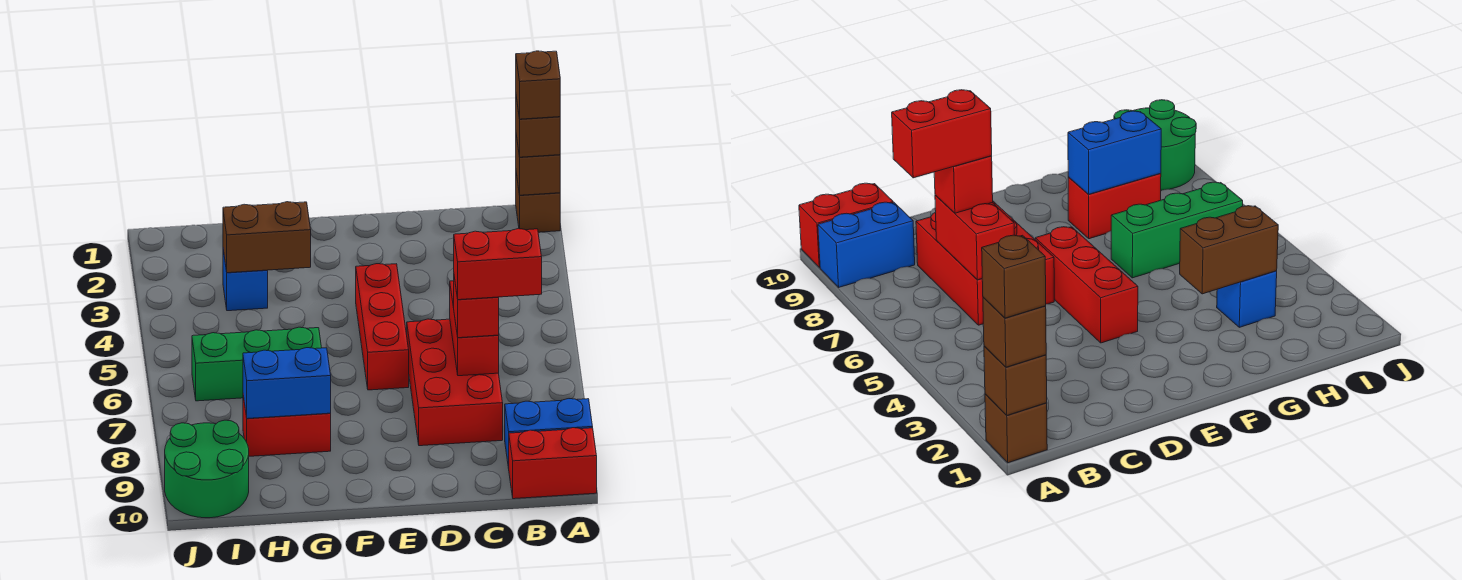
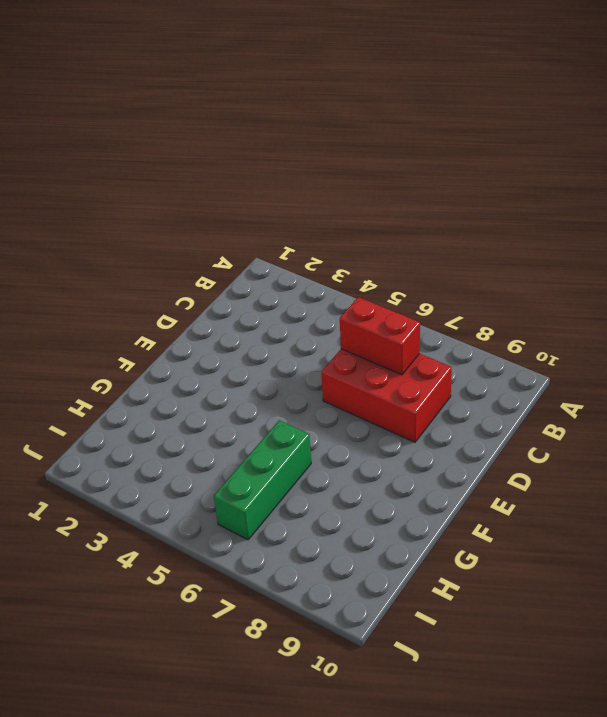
none -> brown brick A1 level 1
none -> blue brick A9:B9 level 1
none -> red brick A10:B10 level 1

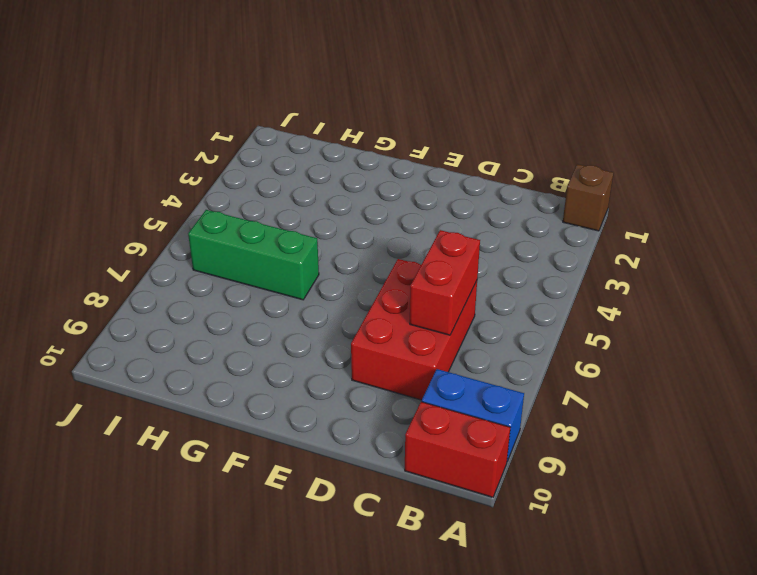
none -> red brick E4:E6 level 1
none -> red brick G8:H8 level 1
none -> blue brick H3 level 1

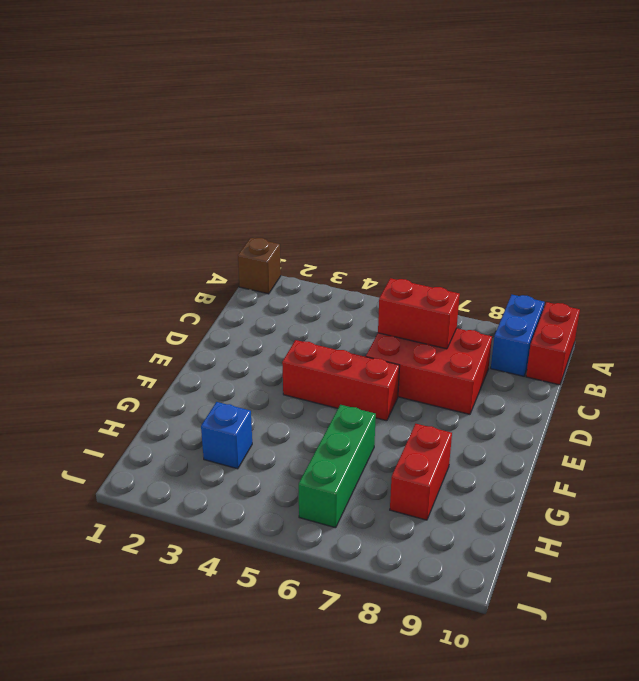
none -> green round brick I9:J10 level 1
none -> brown brick A1 level 2
none -> brown brick G3:H3 level 2

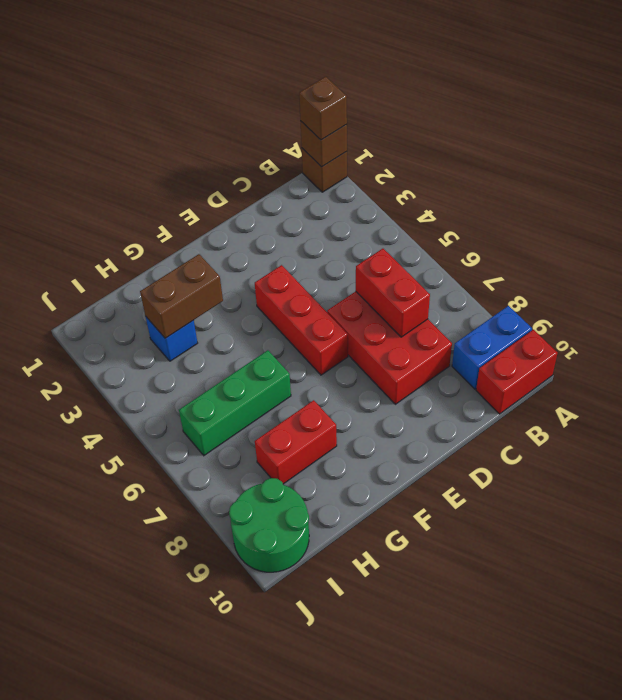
none -> blue brick G8:H8 level 2
none -> red brick C7 level 3
none -> brown brick A1 level 4

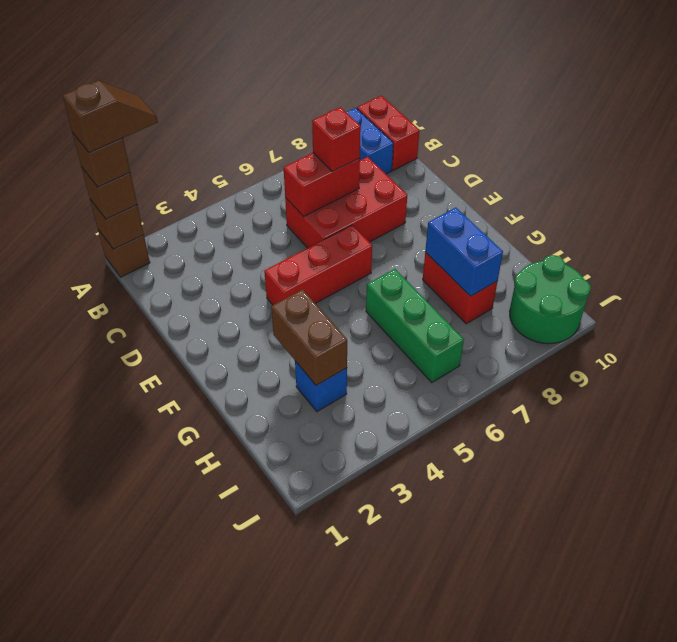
brown slope A1:A2 level 5 top 1 -> none
none -> red brick B7:C7 level 4

